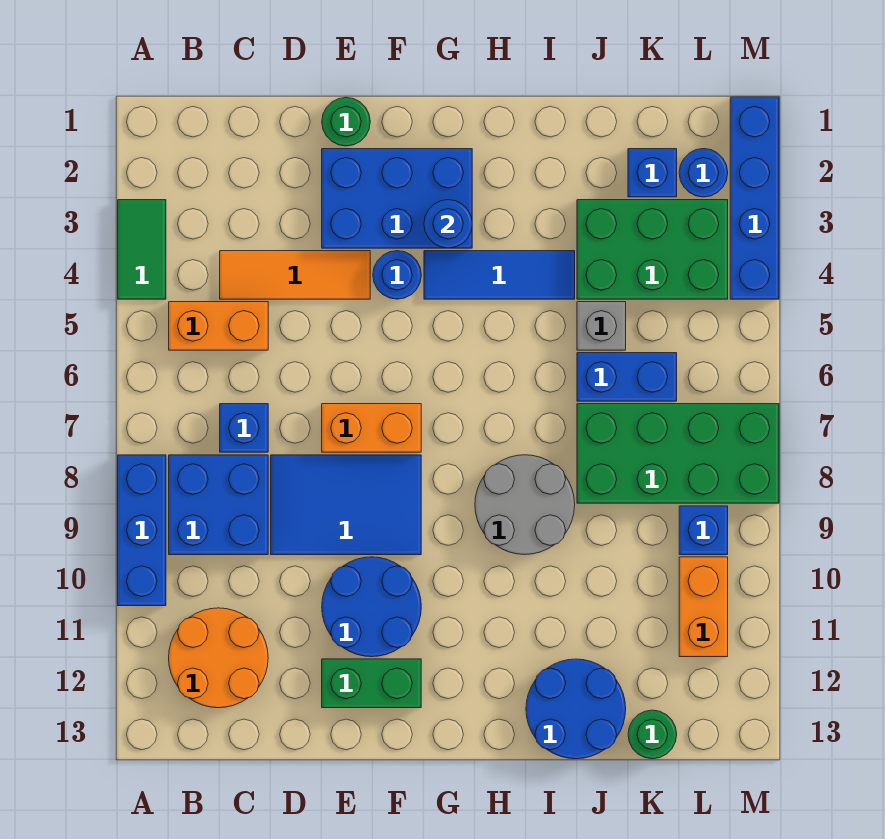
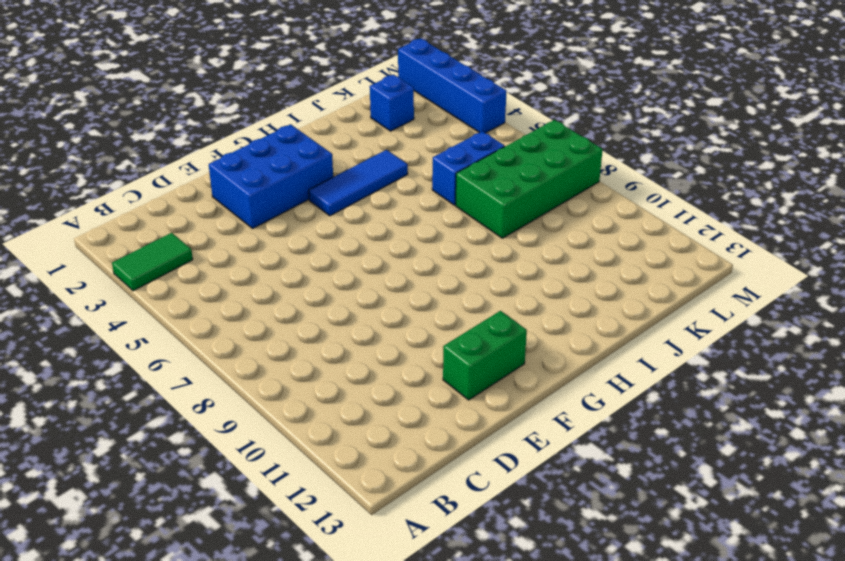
green tile A3:B3 level 1 -> green tile A3:A4 level 1
none -> blue brick A8:A10 level 1
none -> orange brick B5:C5 level 1
none -> blue brick B8:C9 level 1

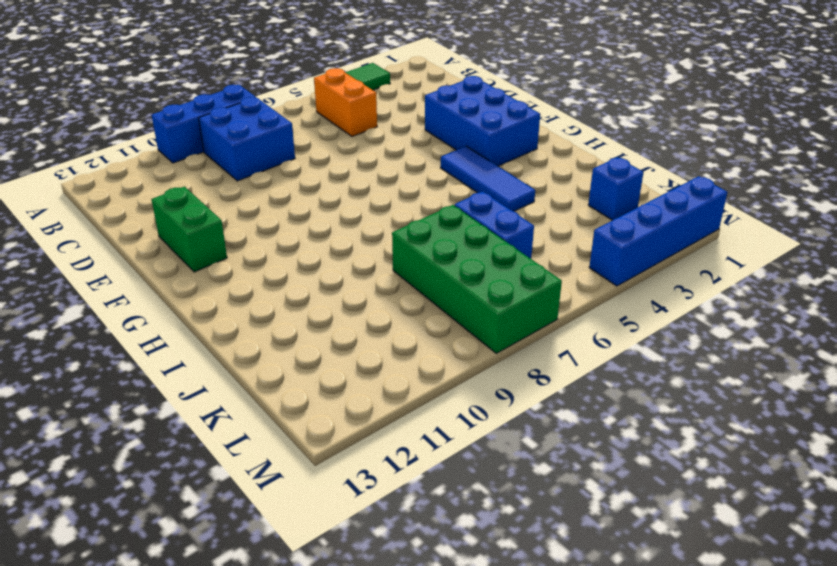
none -> orange round brick B11:C12 level 1
none -> orange tile C4:E4 level 1
none -> blue brick C7 level 1

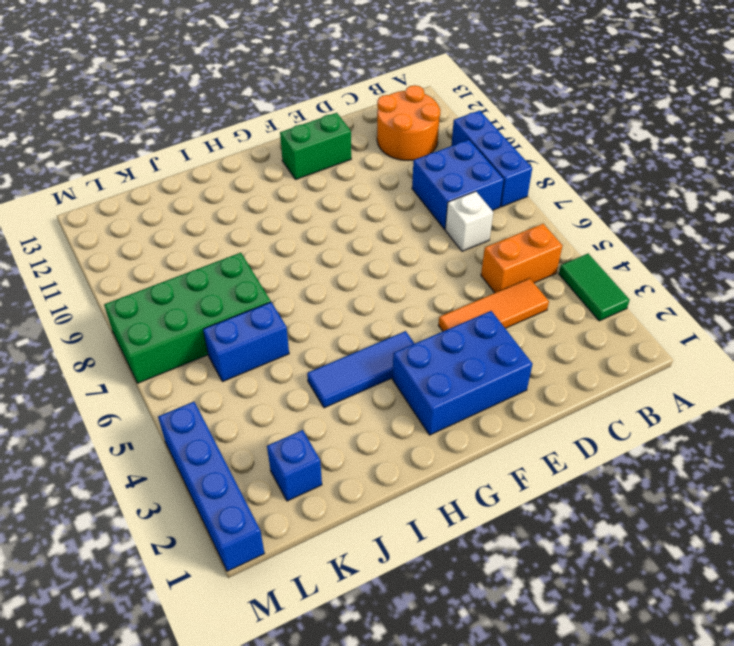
white brick C7 level 1 -> blue brick C7 level 1
none -> blue tile D8:F9 level 1
none -> green round brick E1 level 1
none -> orange brick E7:F7 level 1

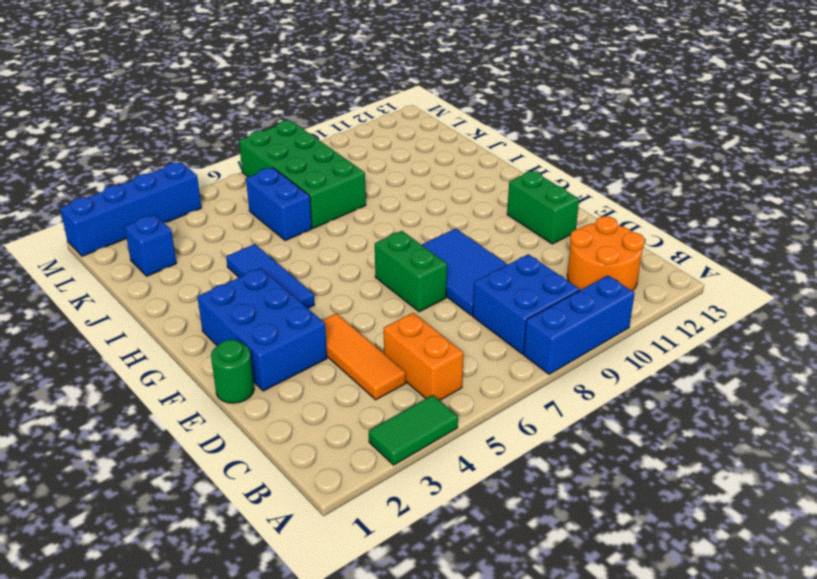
green brick E7:F7 level 1 -> orange brick E7:F7 level 1
none -> blue brick C7 level 1
none -> blue round brick E10:F11 level 1
none -> blue round brick F4 level 1

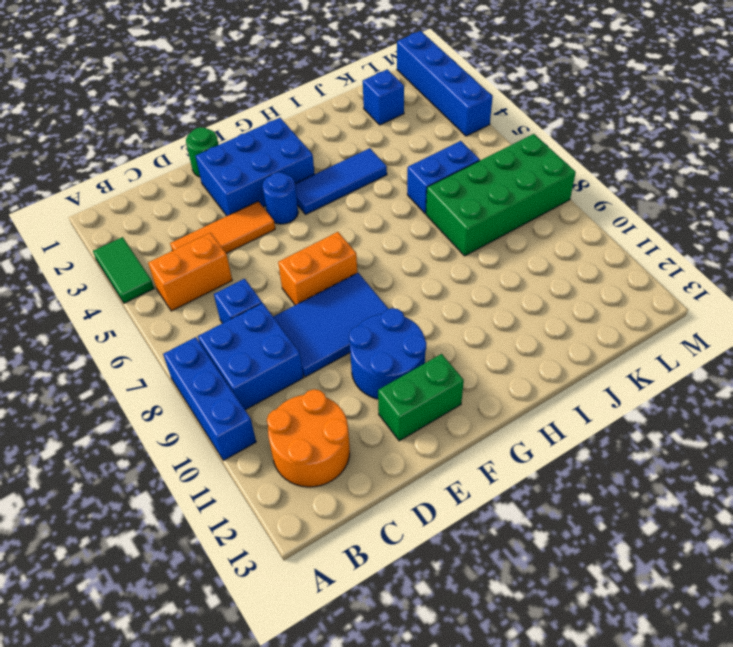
none -> grey round brick H8:I9 level 1
none -> blue round brick I12:J13 level 1
none -> green brick J3:L4 level 1

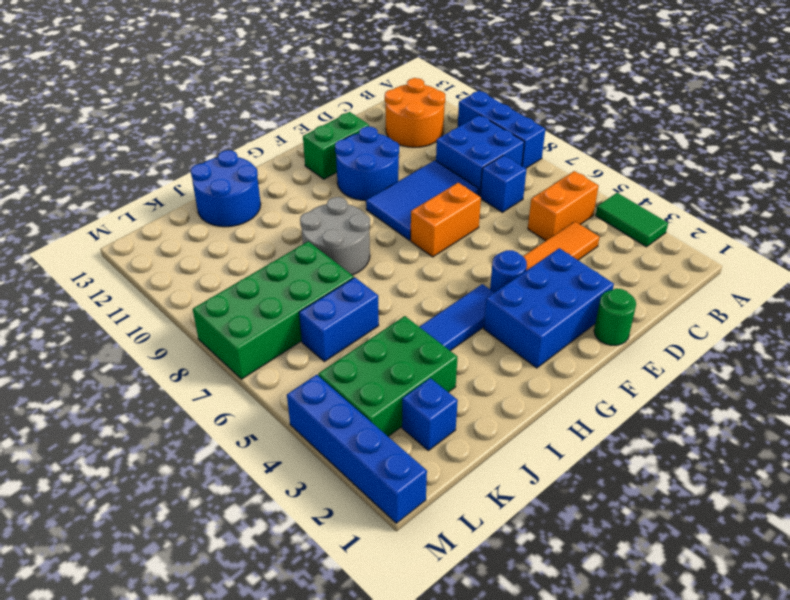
none -> grey brick J5 level 1
none -> green round brick K13 level 1
none -> blue round brick L2 level 1

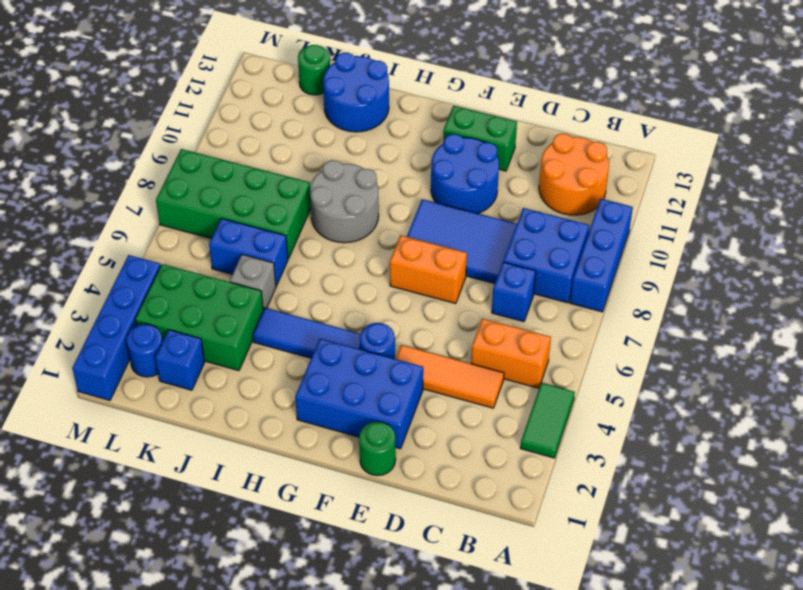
none -> blue brick L9 level 1
none -> orange brick L10:L11 level 1
none -> blue round brick G3 level 2

